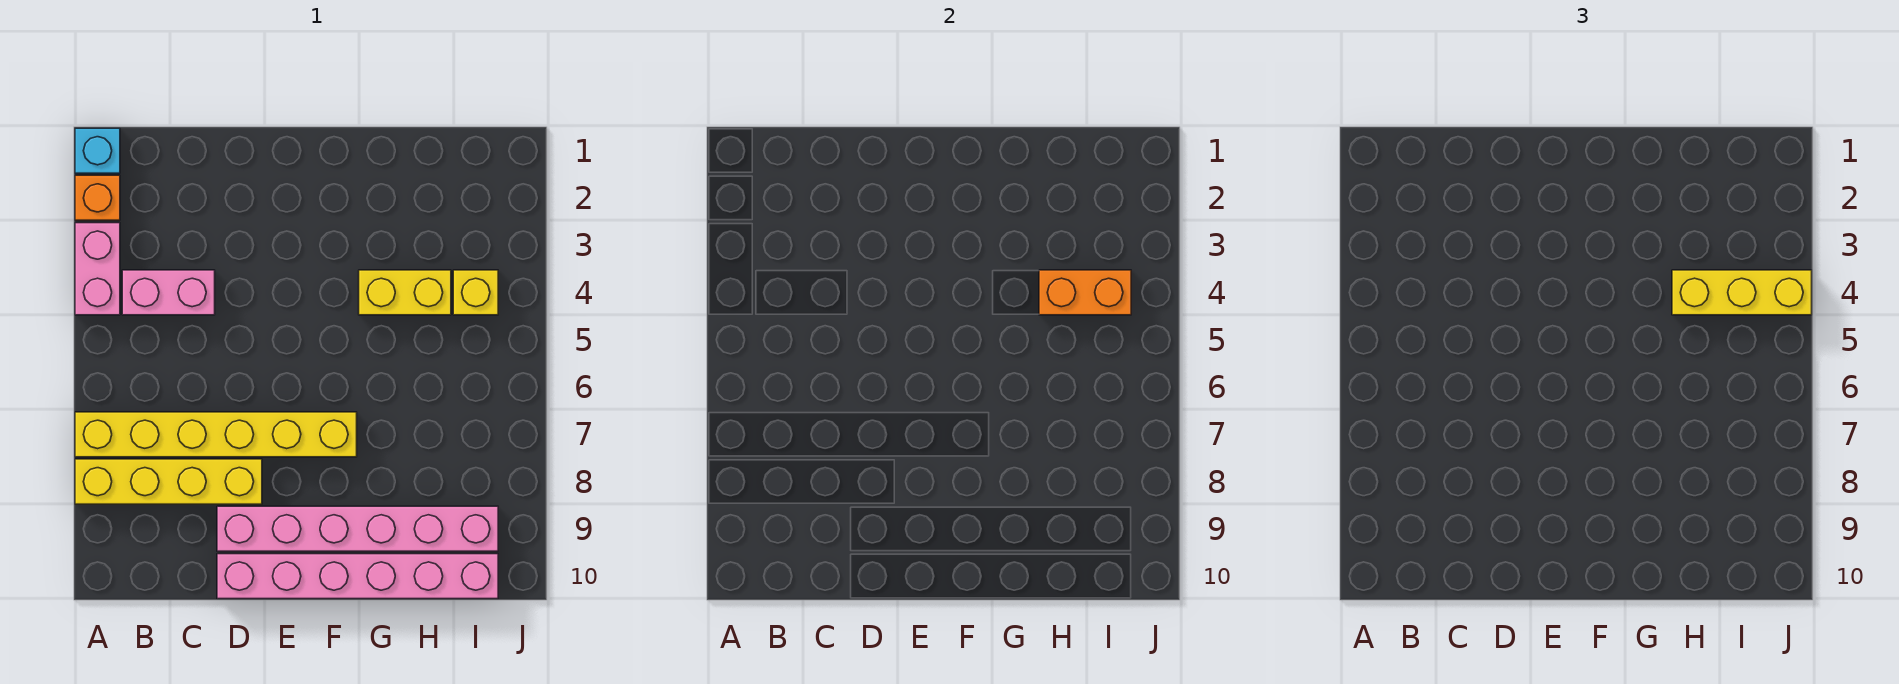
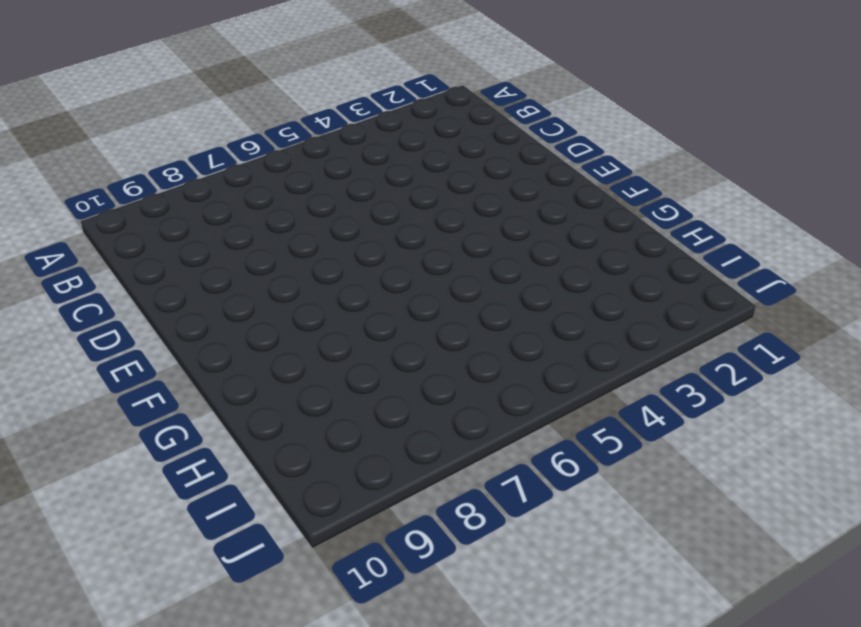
none -> cyan brick A1 level 1
none -> orange brick A2 level 1
none -> pink brick A3:A4 level 1

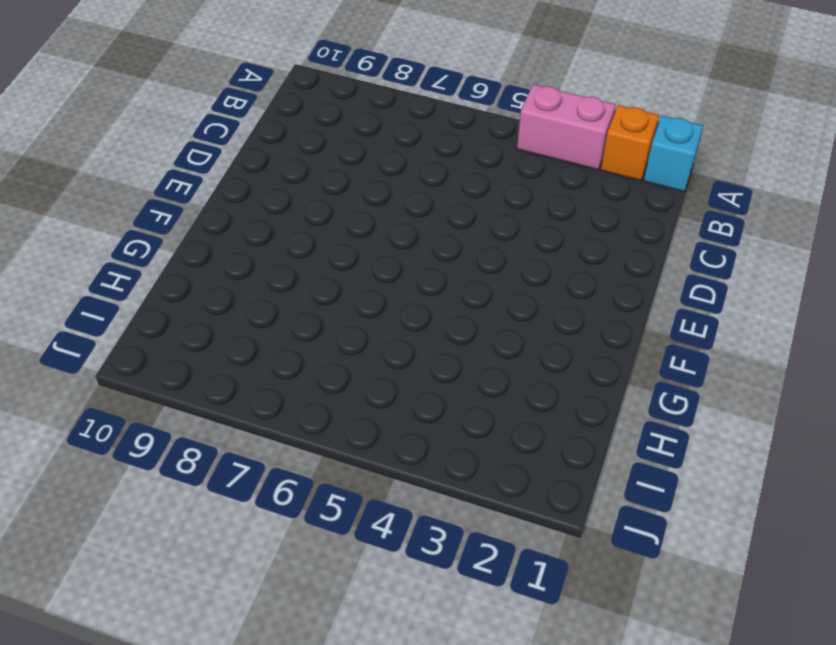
none -> yellow brick A7:F7 level 1
none -> yellow brick A8:D8 level 1
none -> pink brick B4:C4 level 1

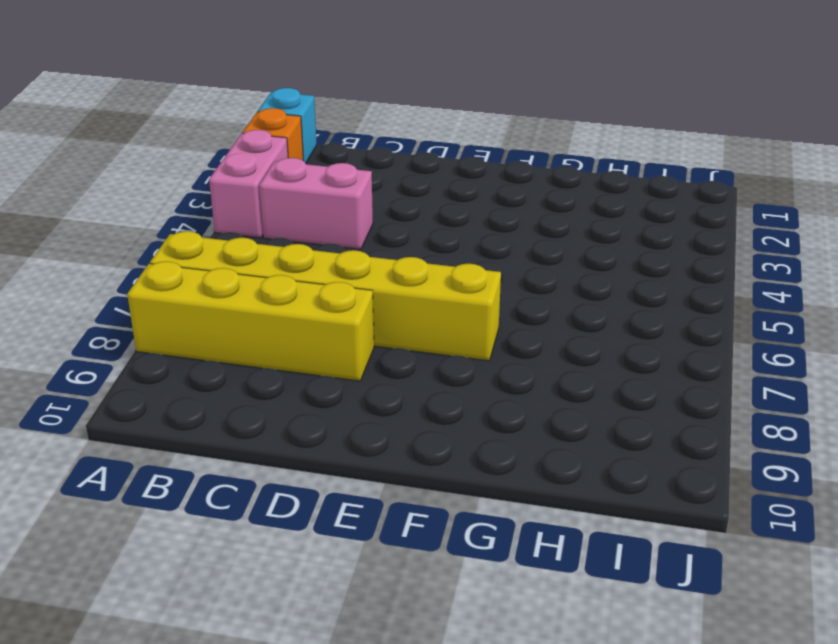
none -> pink brick D9:I9 level 1
none -> pink brick D10:I10 level 1
none -> yellow brick G4:H4 level 1

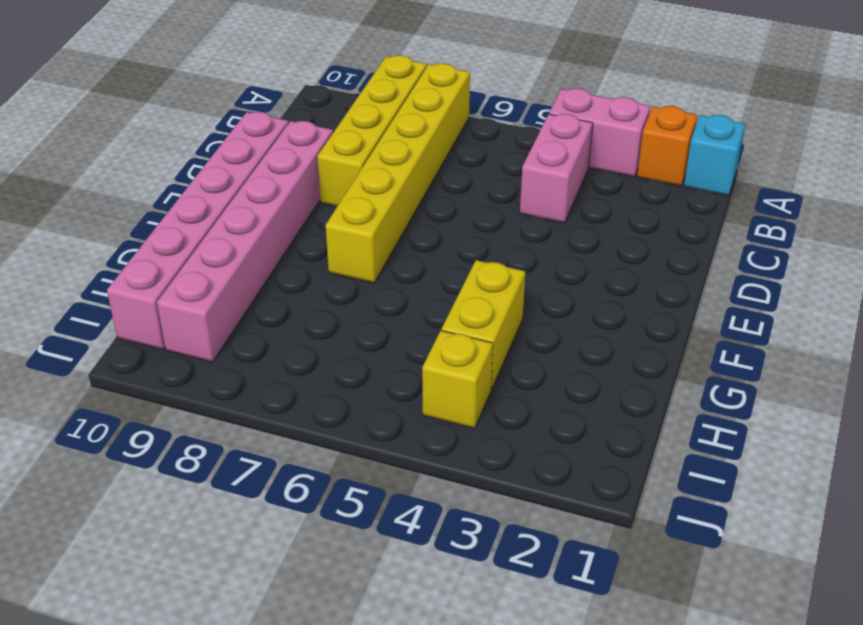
none -> orange brick H4:I4 level 2
none -> yellow brick H4:J4 level 3

